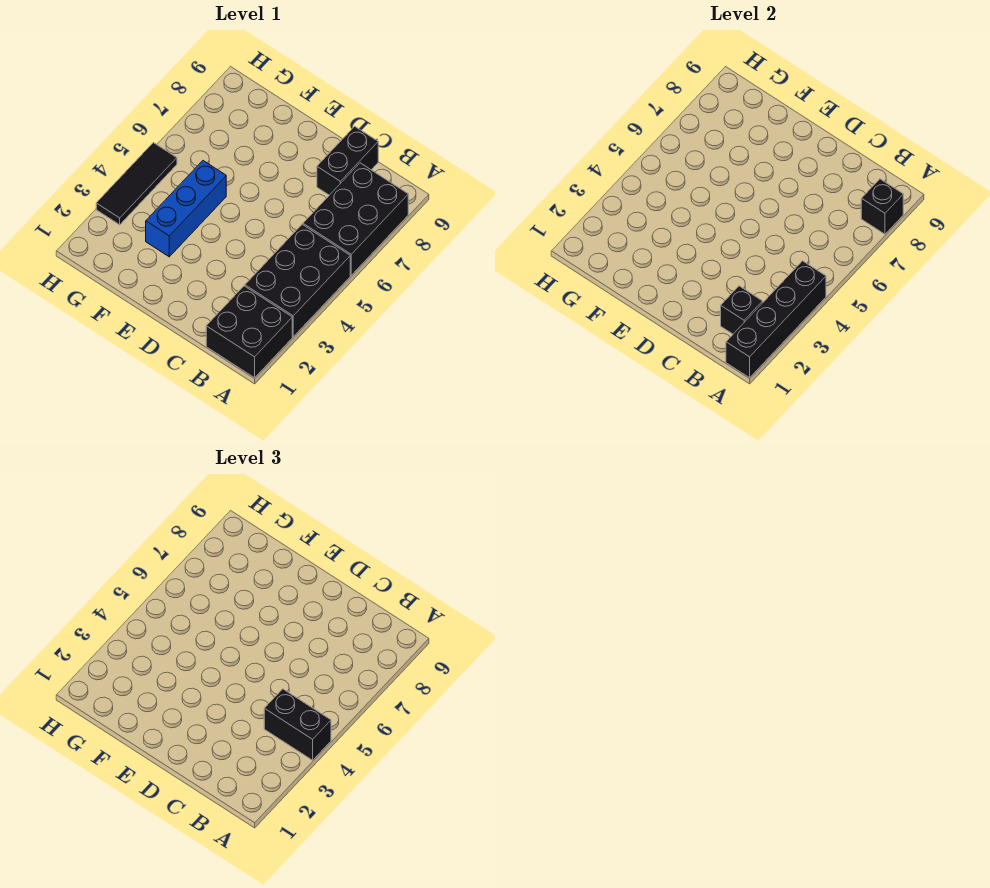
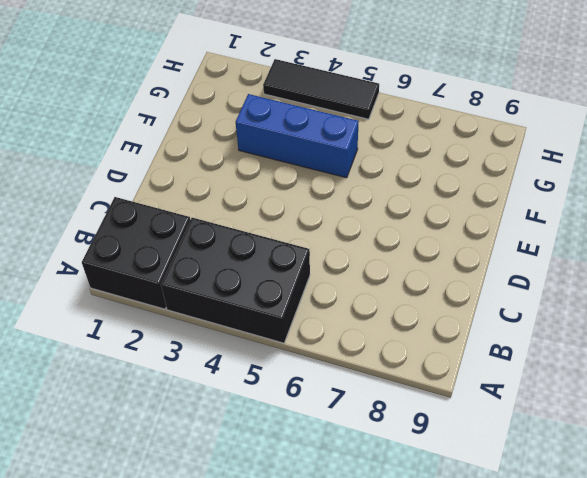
none -> black brick A6:B8 level 1
none -> black brick C8:C9 level 1

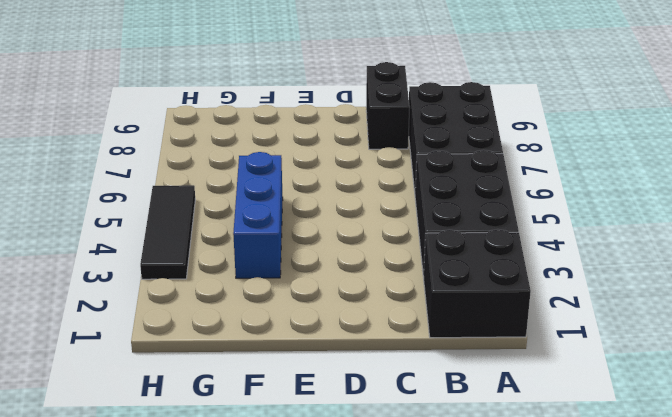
none -> black brick A1:A4 level 2
none -> black brick A8 level 2

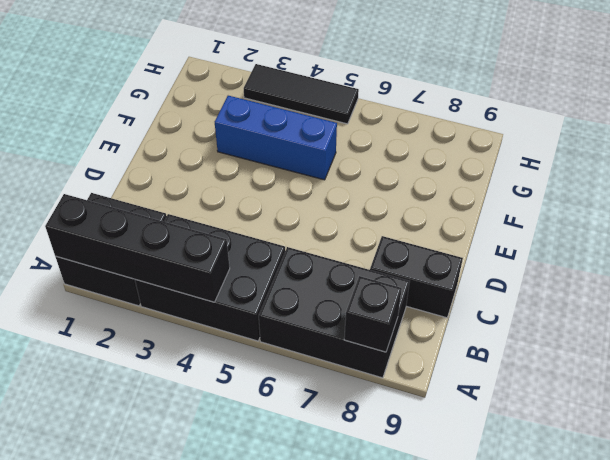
none -> black brick B2 level 2
none -> black brick A4:B4 level 3

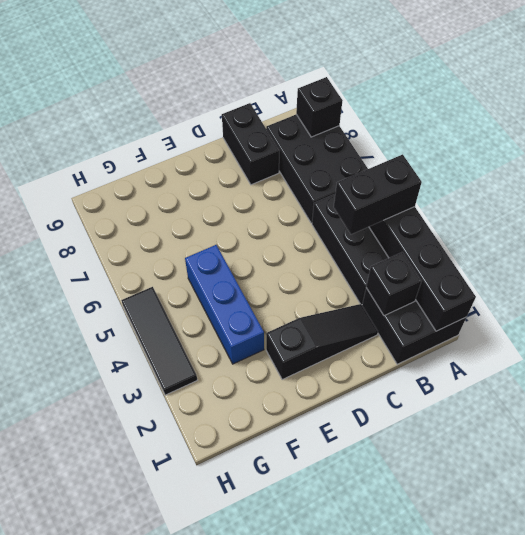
black slope C2:E2 level 1 top E -> none

